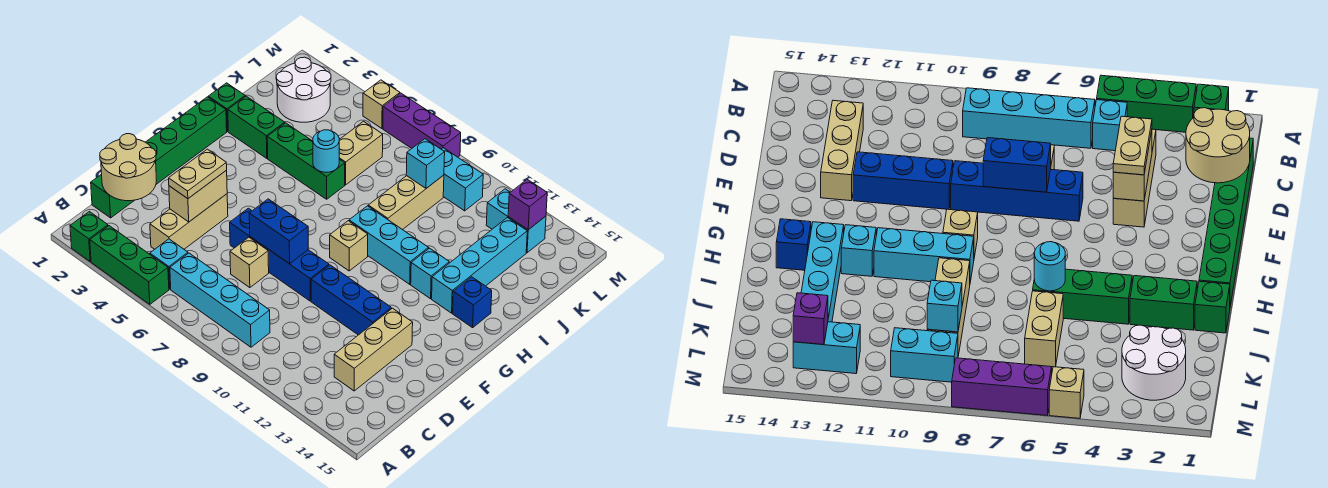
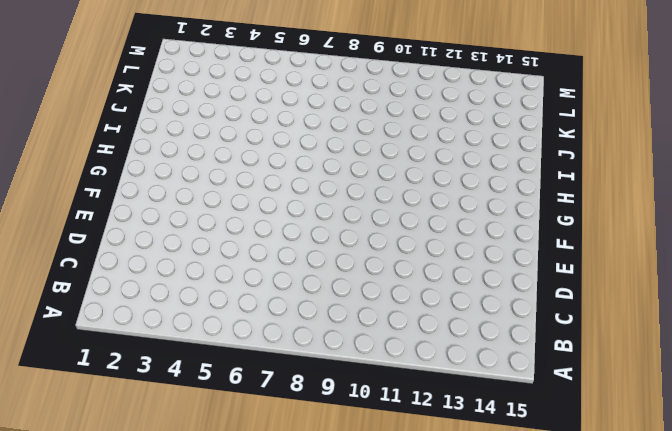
none -> green brick A2 level 1
none -> green brick A3:A5 level 1
none -> cyan brick B5 level 1
none -> cyan brick B6:B9 level 1

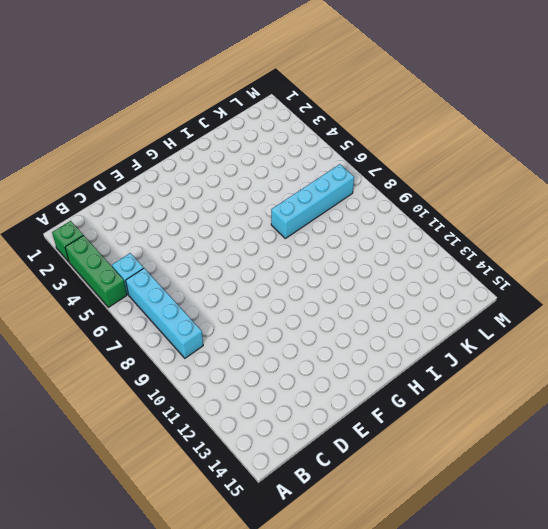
cyan brick I7:L7 level 1 -> cyan brick H13:K13 level 1
none -> green brick C1:H1 level 1
none -> tan brick C4:E4 level 1
none -> tan brick C13:E13 level 1
none -> tan brick D7 level 1

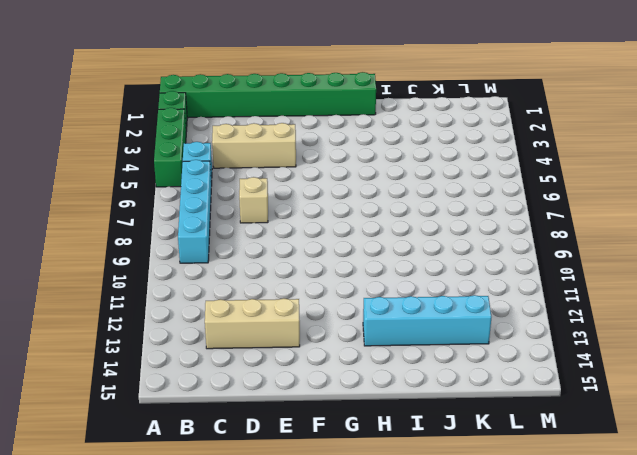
green brick A1:H1 level 1 -> green brick C1:H1 level 1
none -> blue brick E6:E9 level 1
none -> blue brick E10:E12 level 1
none -> tan brick G9 level 1
none -> cyan brick H9:H11 level 1

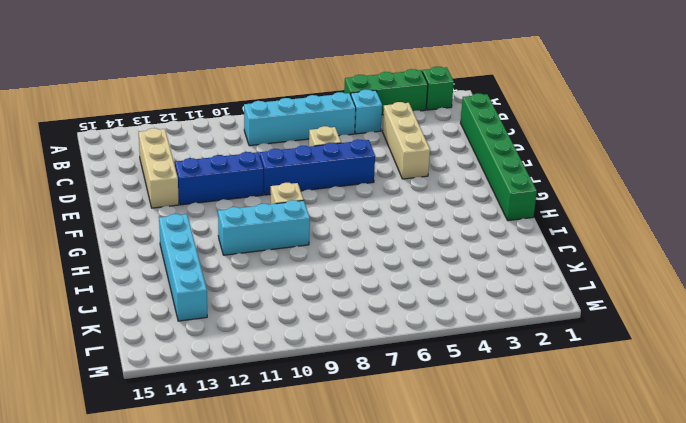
none -> cyan brick H12 level 1
none -> blue brick H14 level 1
none -> green brick I1 level 1
none -> green brick I2:I3 level 1

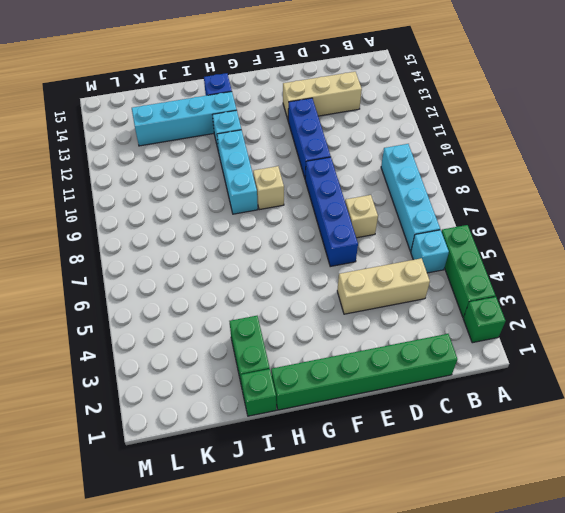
none -> green brick I4:I6 level 1
none -> tan brick I9:K9 level 1
none -> tan brick J6:K6 level 1
none -> white round brick K2:L3 level 1

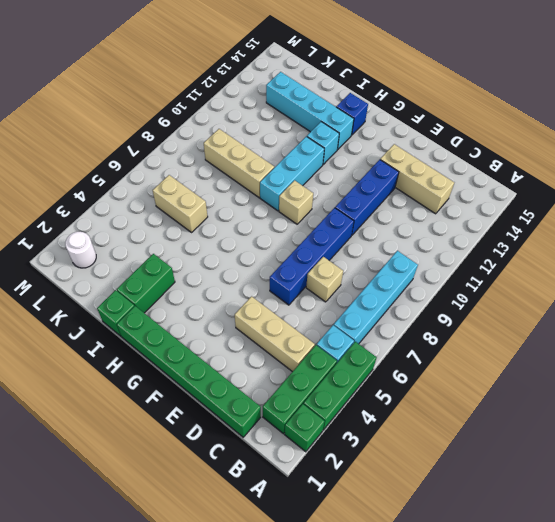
green brick B2:B4 level 1 -> green brick I4:I6 level 1
white round brick L2 level 1 -> white round brick K2:L3 level 1
none -> cyan brick L9:L10 level 1
none -> cyan brick L12:L13 level 1
none -> tan brick M5 level 1
none -> purple brick M6:M8 level 1

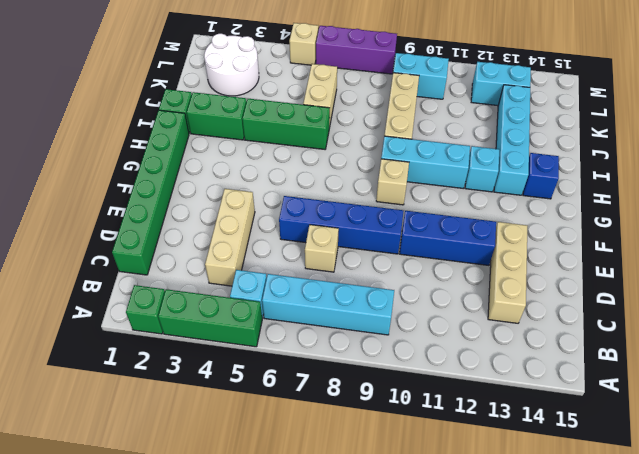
none -> tan round brick C1:D2 level 2
none -> tan brick D4:E4 level 2
none -> blue brick E7:E8 level 2
none -> cyan round brick I6 level 2

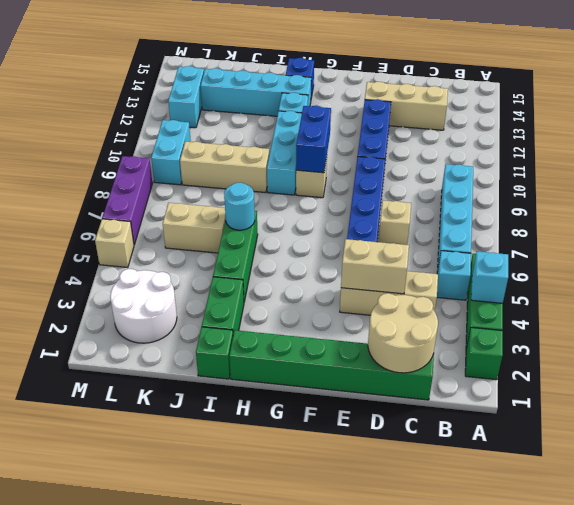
cyan brick A4 level 2 -> cyan brick K9 level 2
blue brick G9:G10 level 2 -> blue brick E7:E8 level 2
none -> purple brick L13 level 2
none -> tan plate D4:E4 level 3

